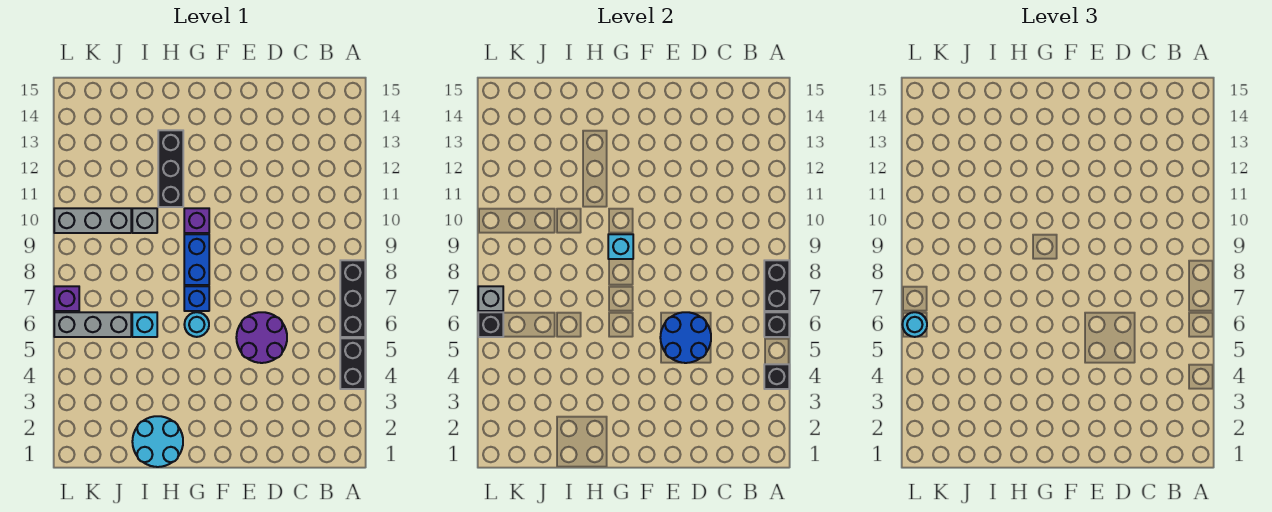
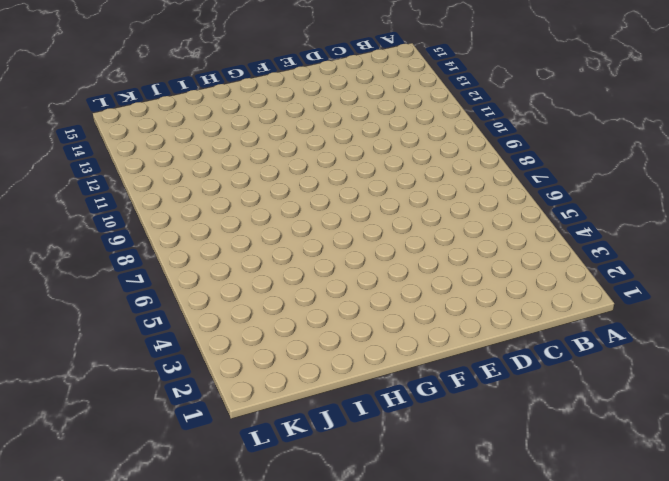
none -> black brick A4:A5 level 1
none -> black brick A6:A8 level 1
none -> purple round brick D5:E6 level 1

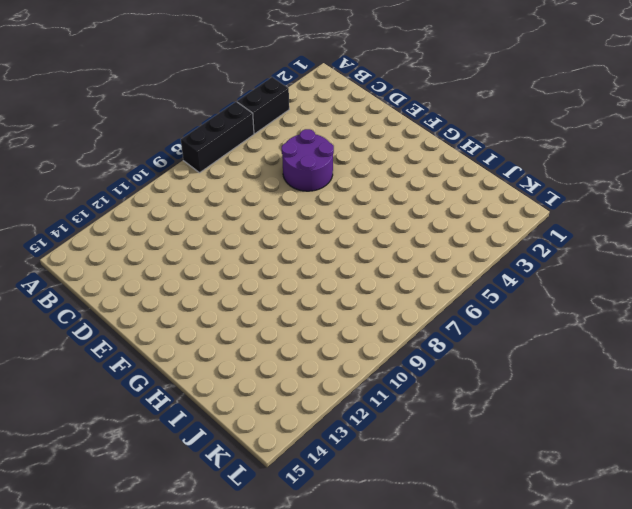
none -> cyan round brick G6 level 1
none -> blue brick G7 level 1
none -> blue brick G8:G9 level 1

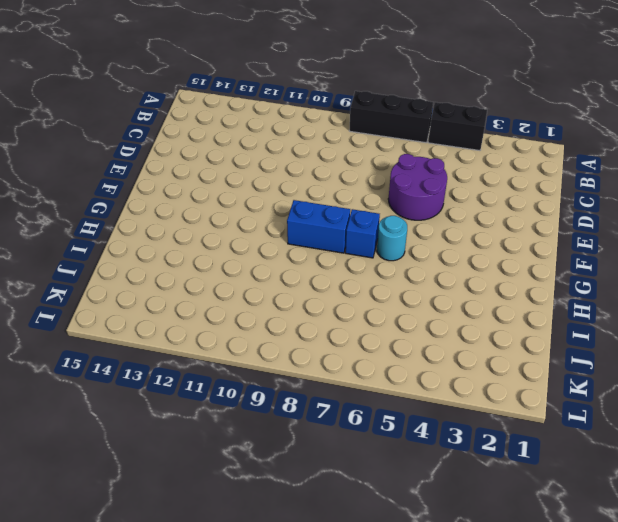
none -> purple brick G10 level 1
none -> cyan round brick H1:I2 level 1
none -> black brick H11:H13 level 1

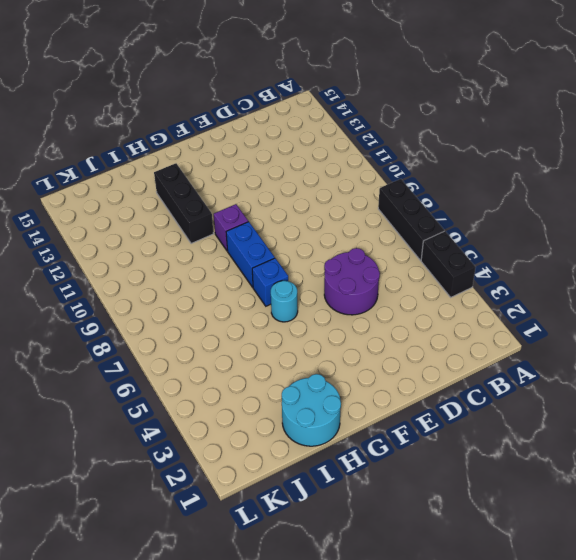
none -> cyan brick I6 level 1
none -> grey brick I10 level 1
none -> grey brick J6:L6 level 1

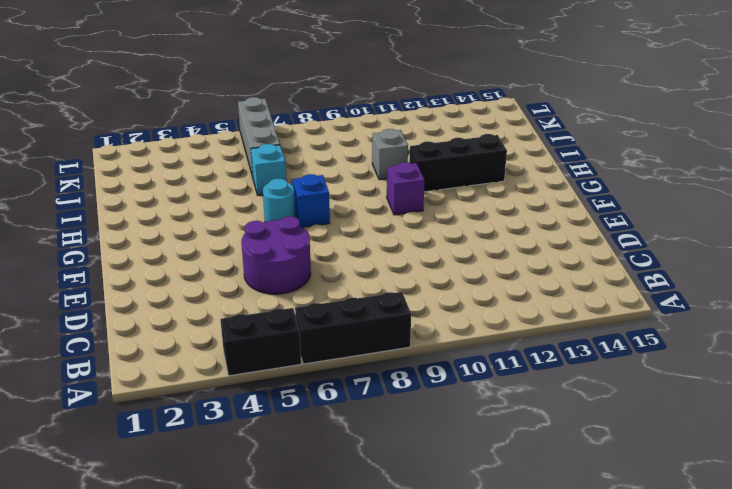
none -> blue brick G8:G9 level 1
none -> cyan round brick H1:I2 level 1
none -> grey brick J10:L10 level 1

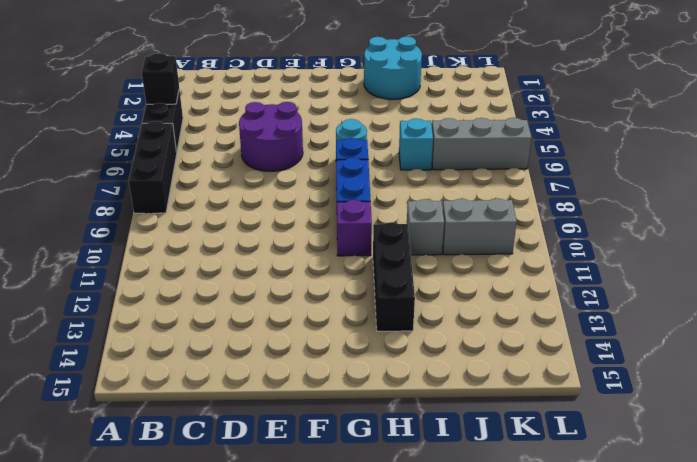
grey brick J10:K10 level 1 -> grey brick J10:L10 level 1
none -> purple brick L7 level 1
none -> black brick A6 level 2
none -> black brick A7:A8 level 2

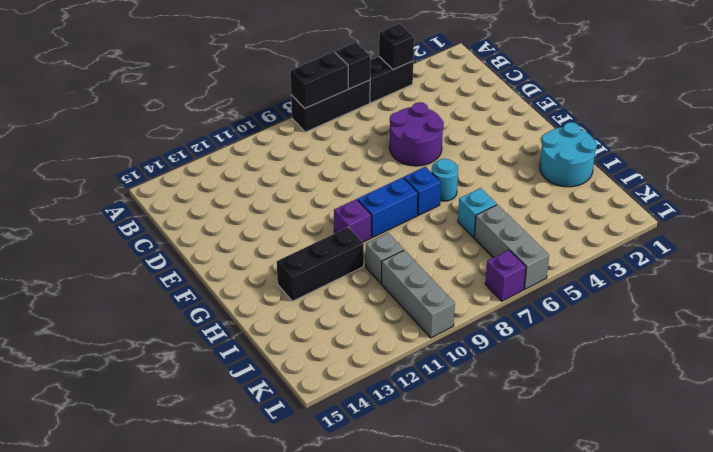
none -> blue round brick D5:E6 level 2
none -> cyan brick G9 level 2
none -> black brick L6 level 2

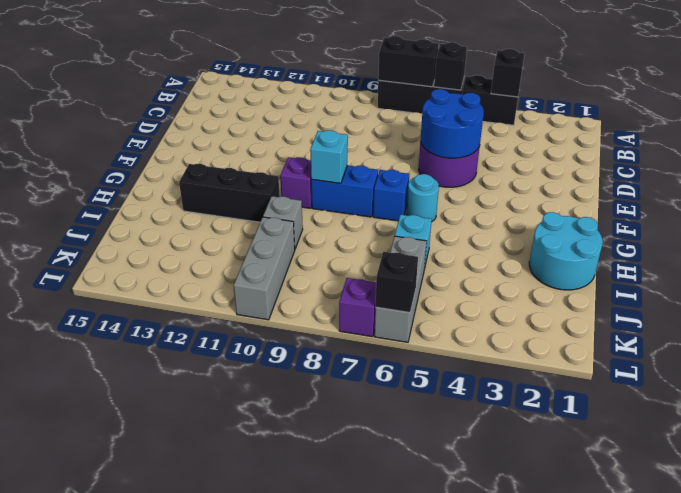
none -> grey brick L7 level 2
none -> cyan round brick L6 level 3

